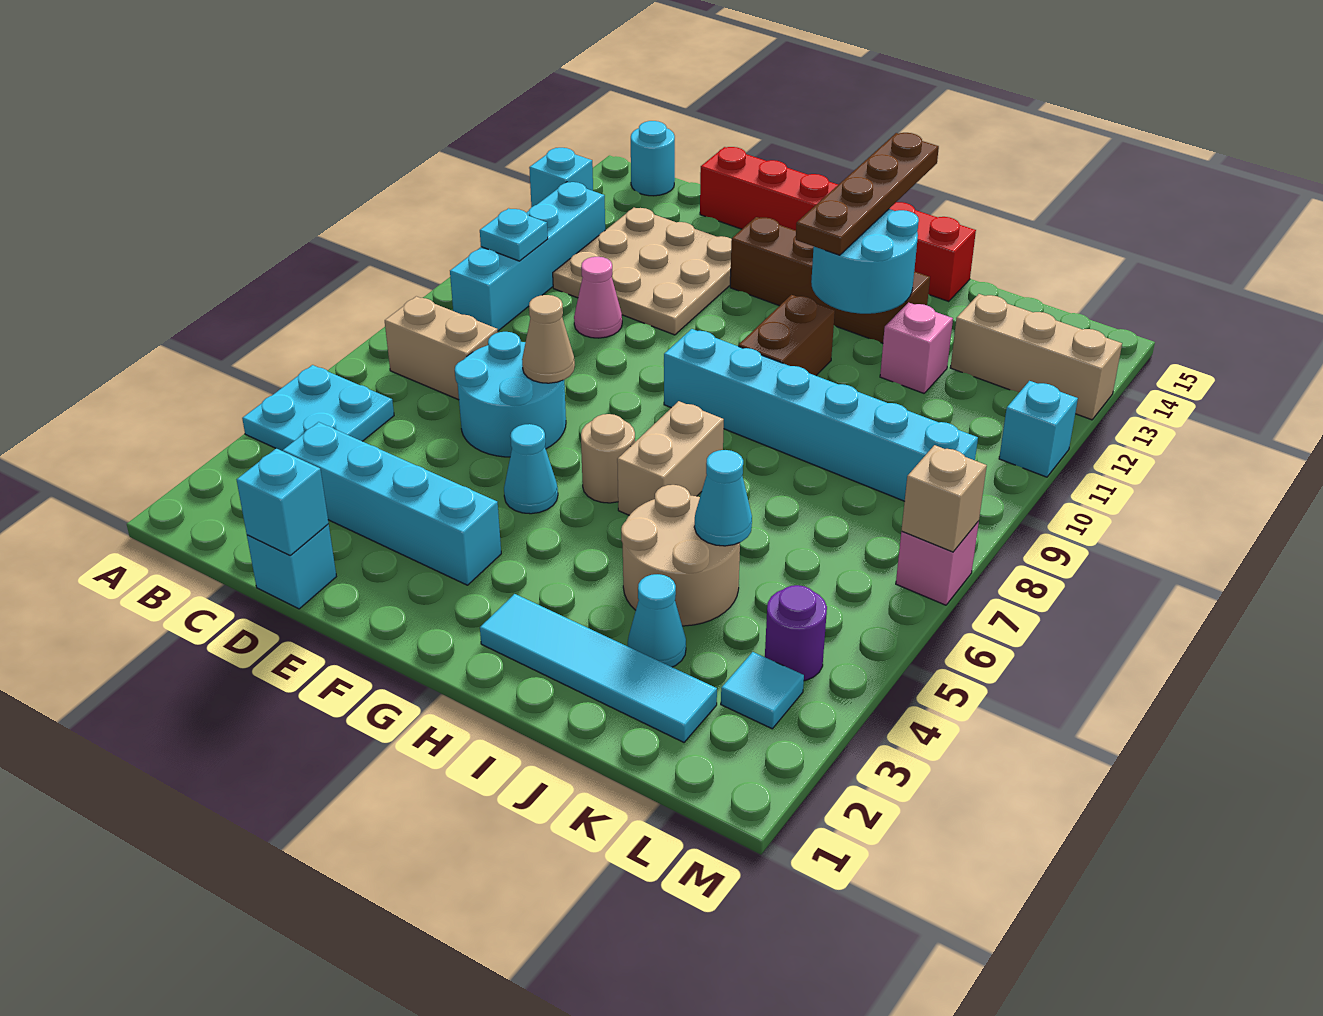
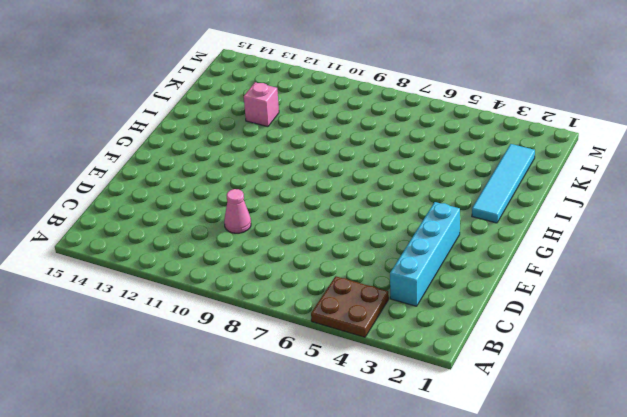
brown plate A4:B5 level 1 -> cyan plate A4:B5 level 1
none -> cyan brick A13 level 1
none -> tan brick B7:C7 level 1
none -> cyan brick B9:B12 level 1
none -> cyan round brick B15 level 1

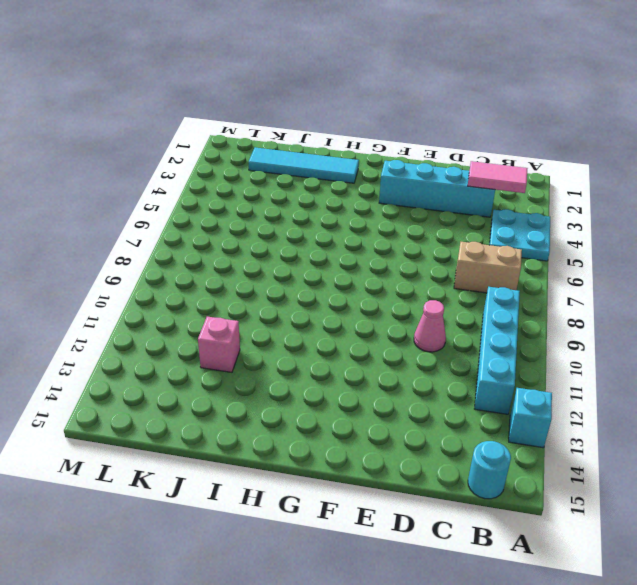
pink tile B3:C3 level 2 -> none
none -> tan plate C11:E13 level 1
none -> cyan brick D1 level 1
none -> cyan round brick D6:E7 level 1
none -> red brick D15:I15 level 1

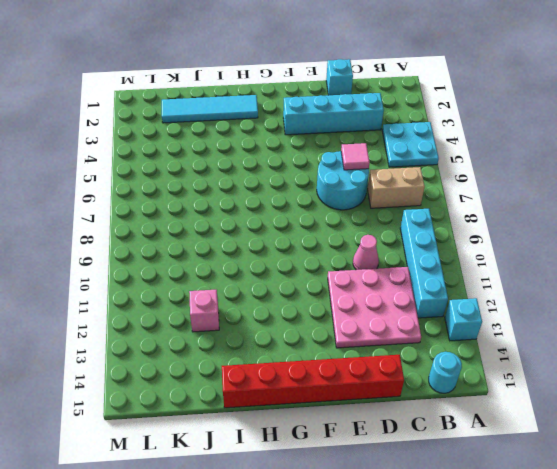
pink plate C11:E13 level 1 -> tan plate C11:E13 level 1
pink tile D6 level 2 -> none
none -> cyan cone F5 level 1
none -> brown brick F13:I13 level 1
none -> tan round brick G6 level 1
none -> cyan brick G9:L9 level 1

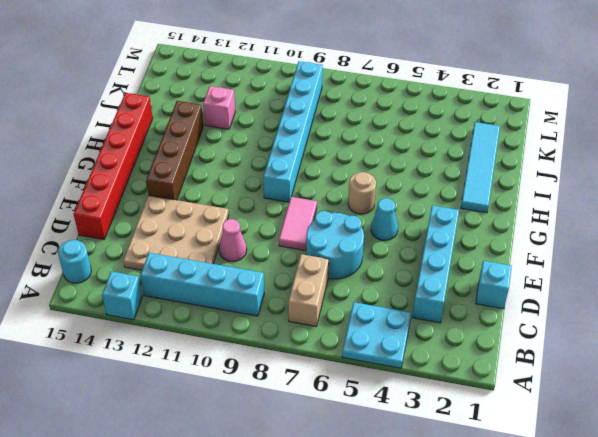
pink tile E8:F8 level 1 -> none
none -> tan brick H6:H7 level 1
none -> brown brick H10:H11 level 1
none -> tan round brick I4:J5 level 1
none -> cyan cone J3 level 1

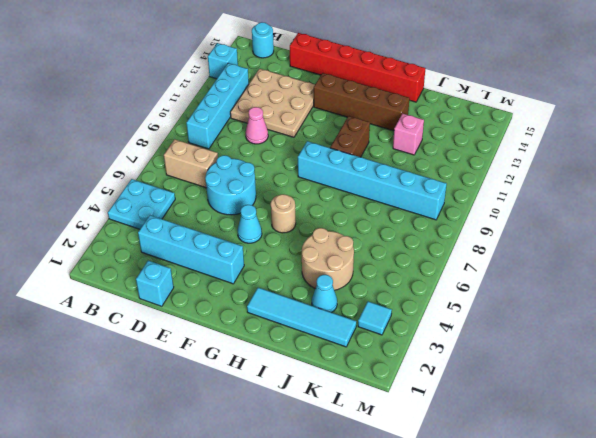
none -> tan brick H6:H7 level 1
none -> tan brick K13:M13 level 1
none -> purple round brick L4 level 1
none -> pink brick M7 level 1

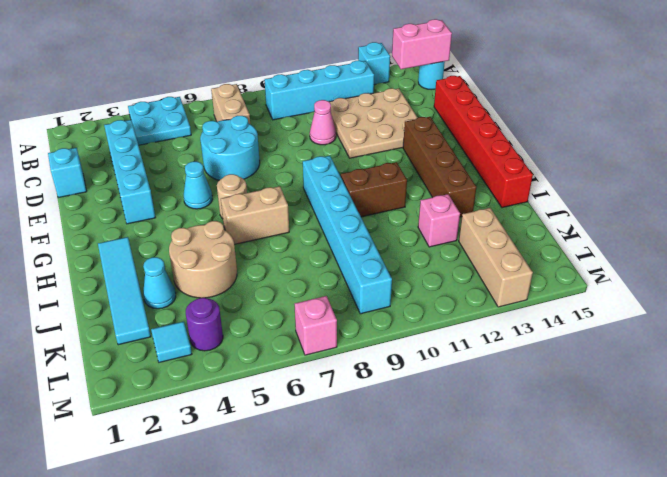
pink brick B14:B15 level 2 -> none
none -> cyan brick M11 level 1
none -> cyan plate B10 level 2
none -> cyan brick D1 level 2
none -> tan cone E7 level 2

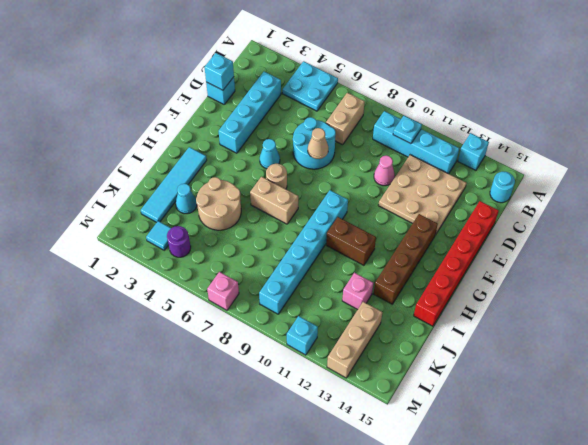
none -> cyan round brick H12:I13 level 2
none -> cyan cone J5 level 2
none -> tan brick M7 level 2
none -> brown plate H12:H15 level 3

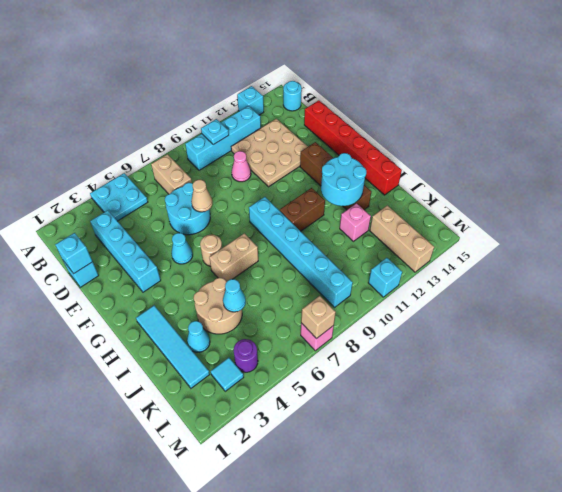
none -> brown plate H12:H15 level 3

